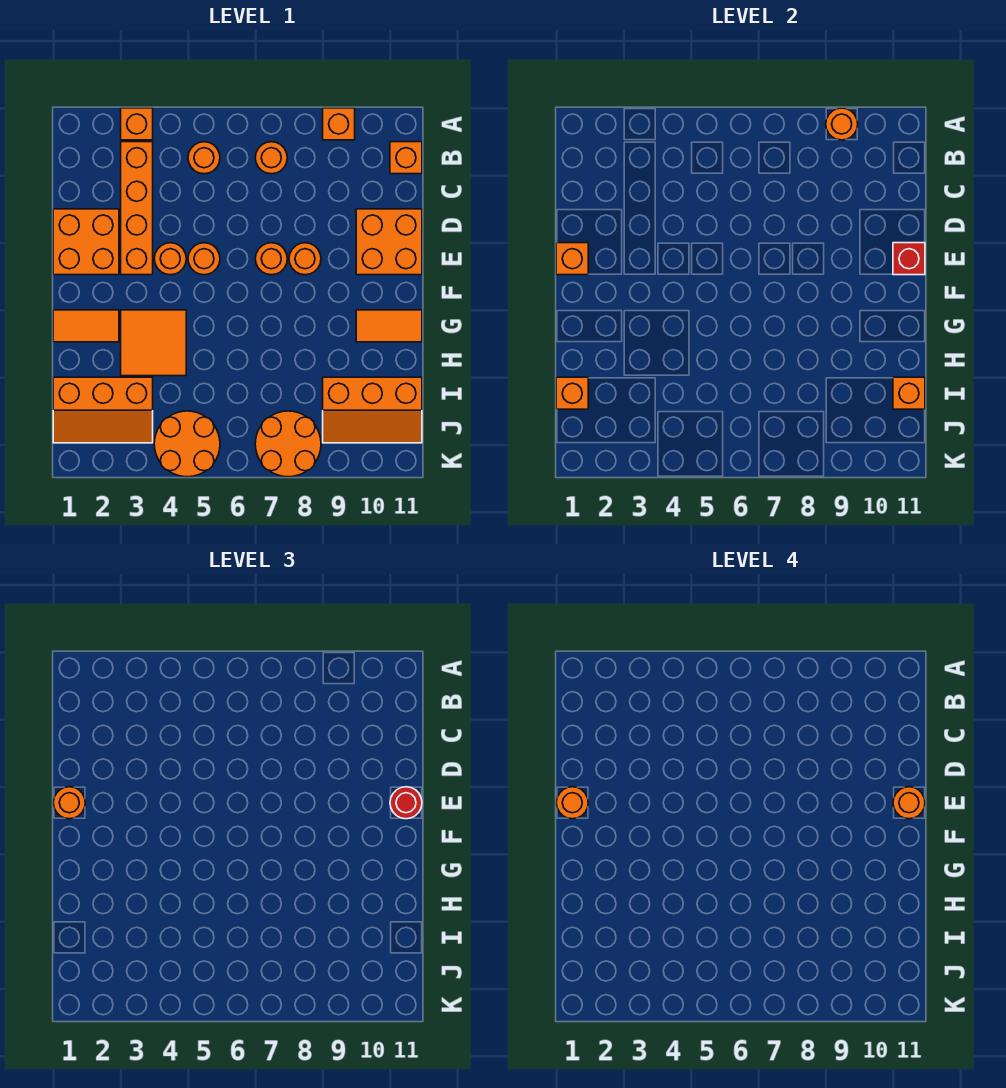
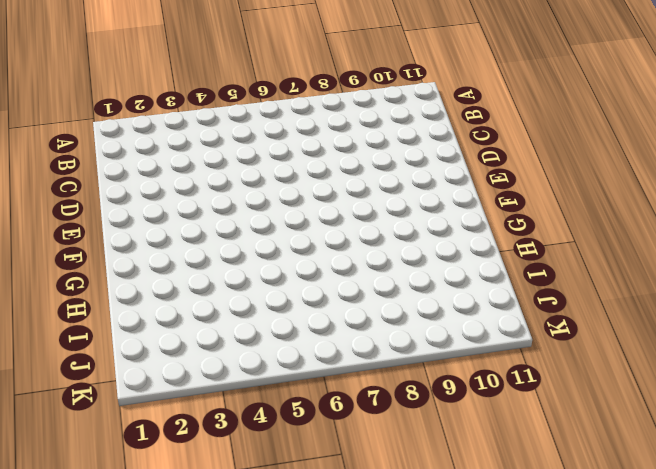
none -> orange brick A3 level 1
none -> orange brick A9 level 1
none -> orange brick B3:E3 level 1

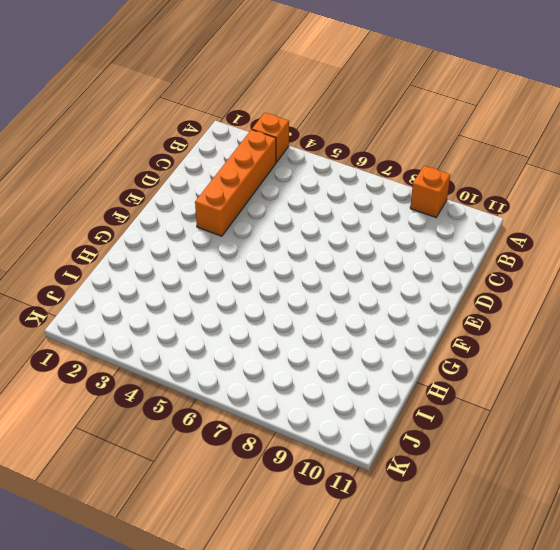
none -> orange round brick B5 level 1
none -> orange round brick B7 level 1
none -> orange brick B11 level 1

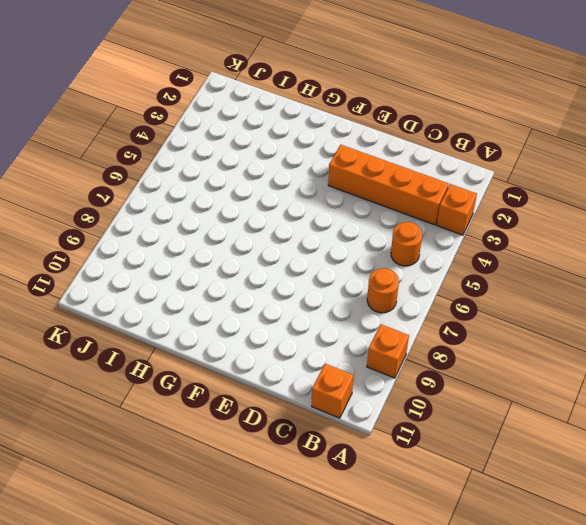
none -> orange brick D1:E2 level 1
none -> orange brick D10:E11 level 1
none -> orange round brick E4 level 1

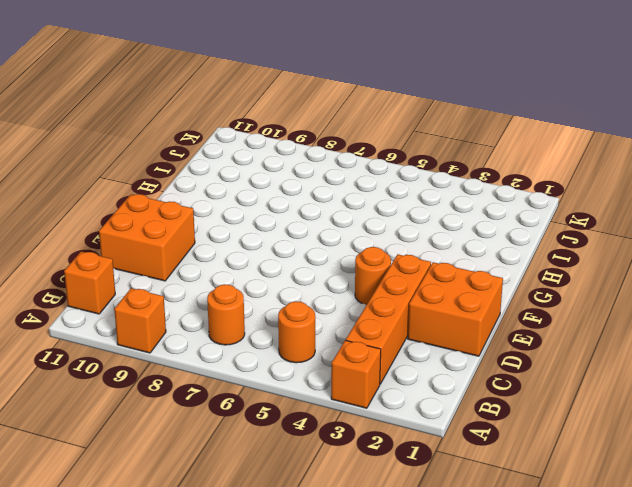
none -> orange round brick E5 level 1
none -> orange round brick E7 level 1
none -> orange round brick E8 level 1

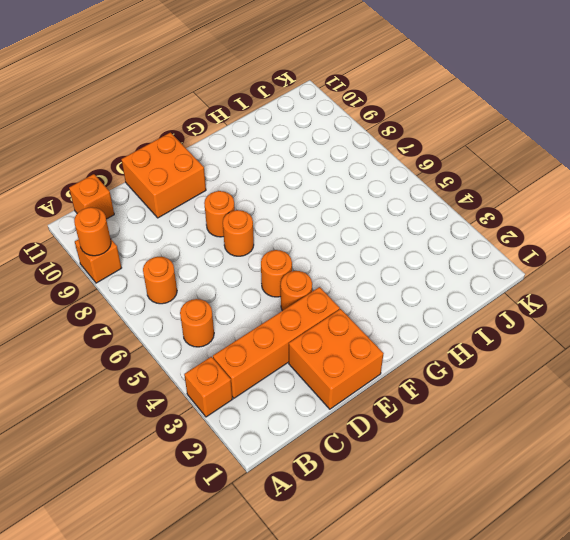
none -> orange tile G1:G2 level 1
none -> orange tile G3:H4 level 1
none -> orange tile G10:G11 level 1

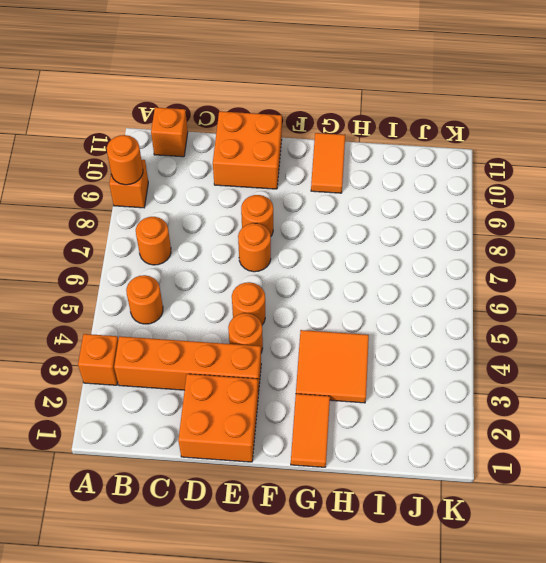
none -> orange slope I1:J3 level 1 top I
none -> orange slope I9:J11 level 1 top I
none -> orange round brick J4:K5 level 1

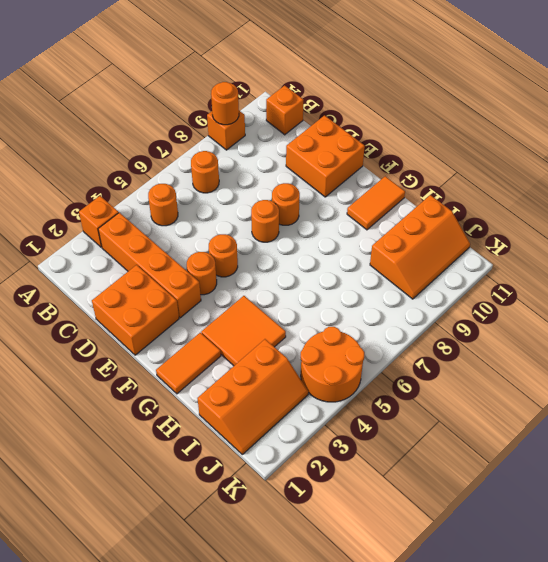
none -> orange round brick J7:K8 level 1
none -> orange brick E1 level 2
none -> red brick E11 level 2

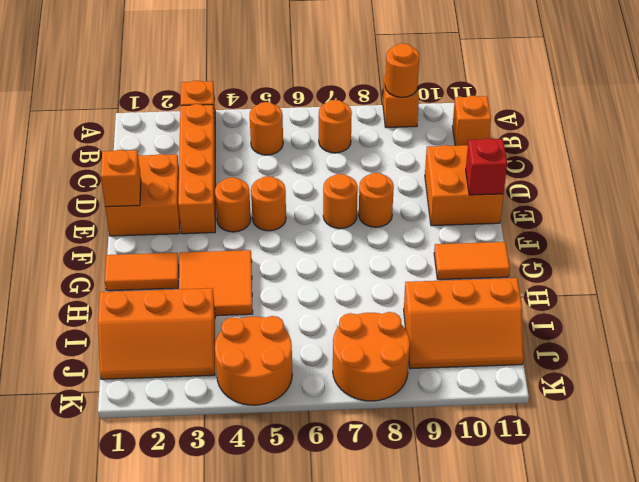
none -> orange brick I1 level 2
none -> orange brick I11 level 2
none -> orange round brick E1 level 3

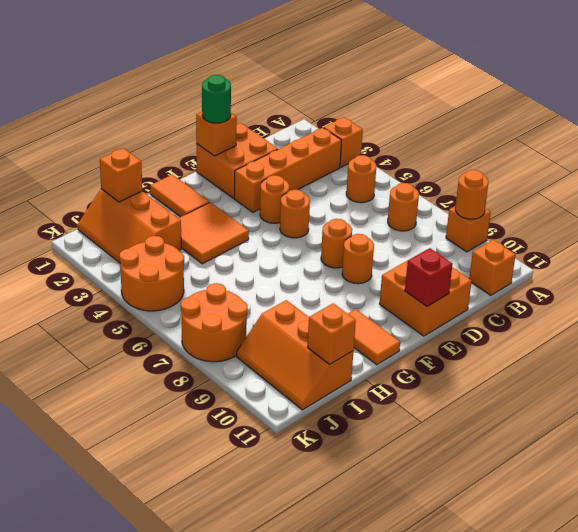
green round brick E1 level 3 -> orange round brick E1 level 3
none -> red round brick E11 level 3
none -> orange round brick E1 level 4
none -> orange round brick E11 level 4

